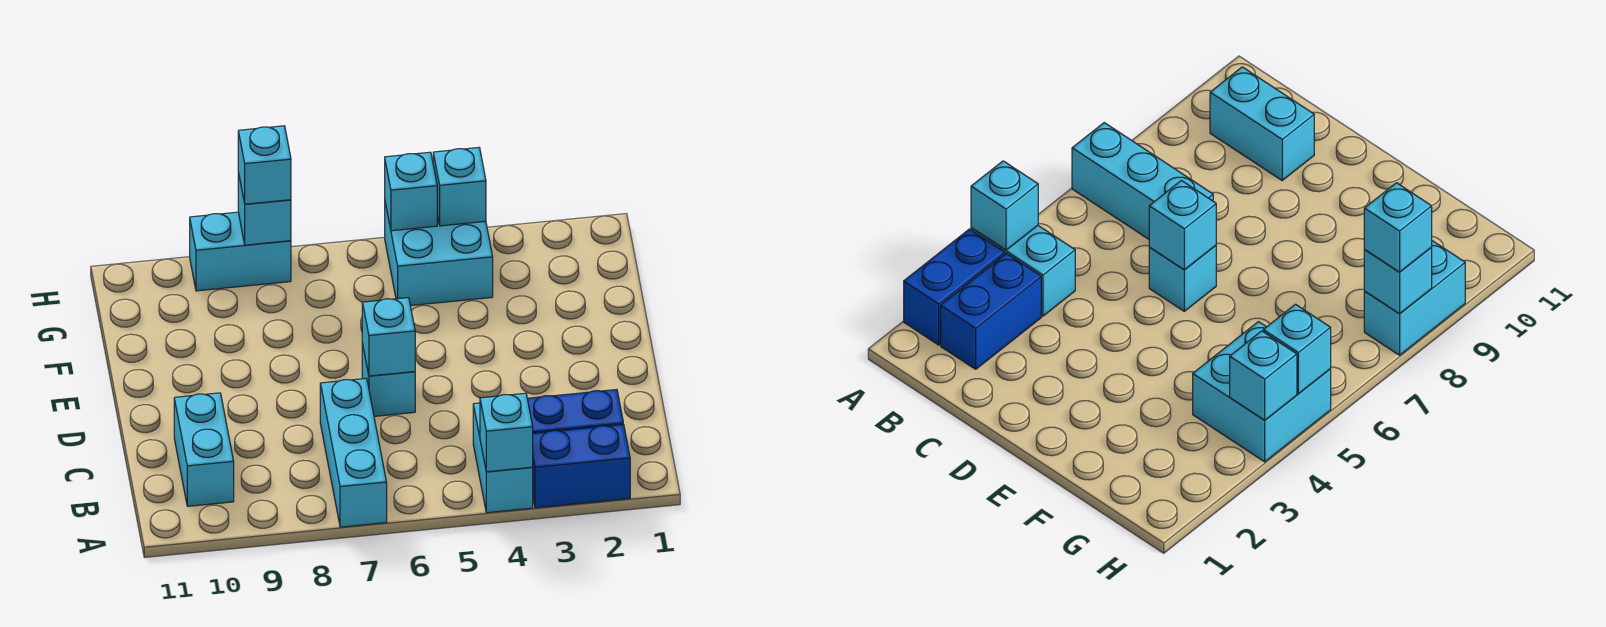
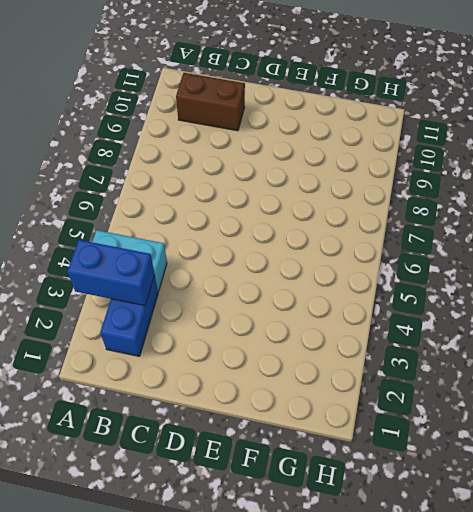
blue brick A3:B3 level 2 -> blue brick A2:A3 level 1
brown brick B10:C10 level 1 -> cyan brick B10:C10 level 1
none -> cyan brick A7:C7 level 1
none -> cyan brick D6 level 1
none -> cyan brick G4:H5 level 1

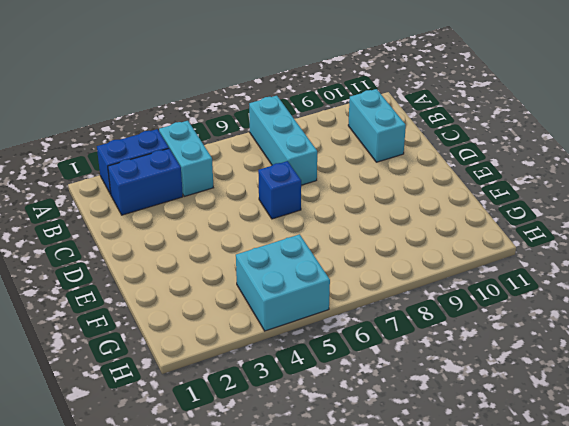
blue brick D6 level 1 -> cyan brick D6 level 1
none -> cyan brick H8:H9 level 1
none -> cyan brick A4 level 2
none -> cyan brick D6 level 2

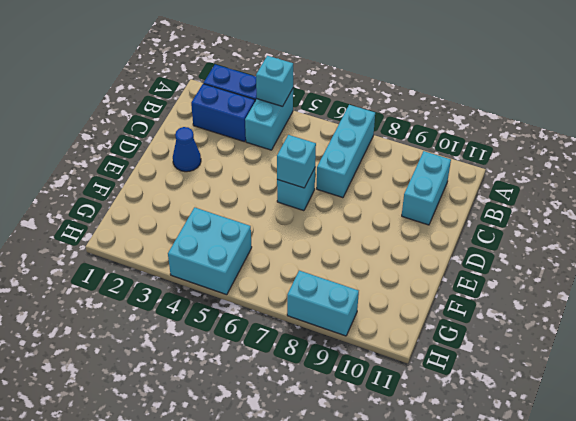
blue cone D2 level 1 -> none
none -> cyan brick H4 level 2
none -> cyan brick H5 level 2
none -> cyan brick H8 level 2

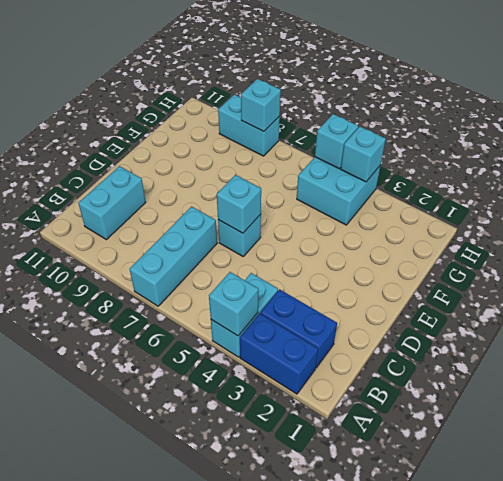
none -> cyan brick H8 level 3

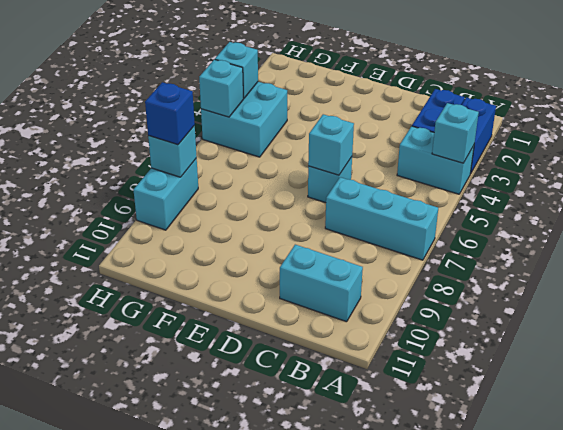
blue brick H8 level 3 -> cyan brick H8 level 3

